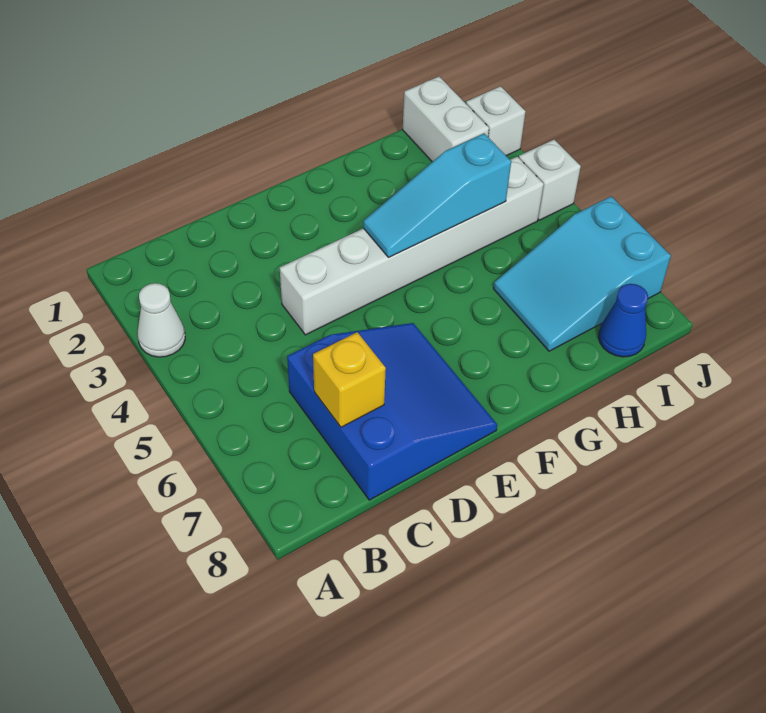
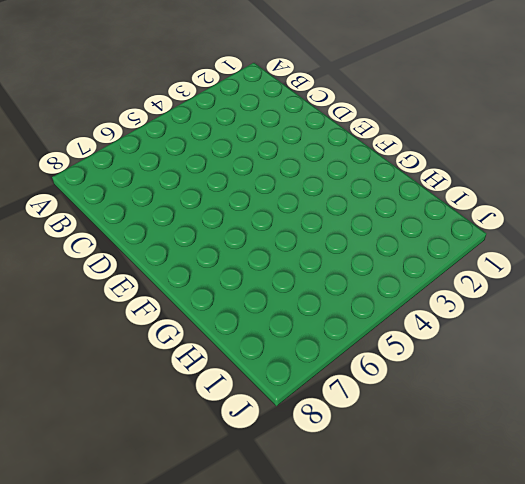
none -> white cone A3 level 1
none -> blue slope C6:E8 level 1 top C

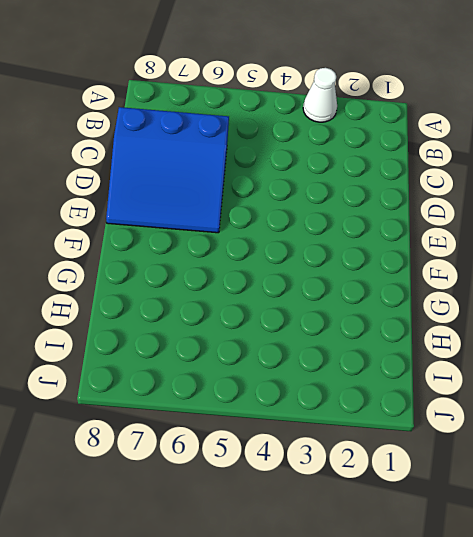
none -> white brick D4:I4 level 1
none -> cyan slope H6:J7 level 1 top J

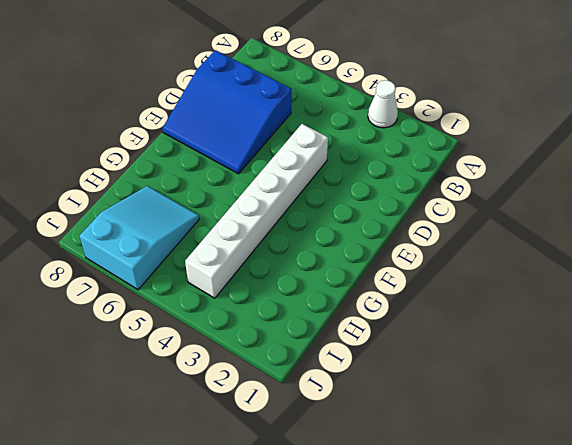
none -> white brick I1:I2 level 1
none -> blue cone I8 level 1

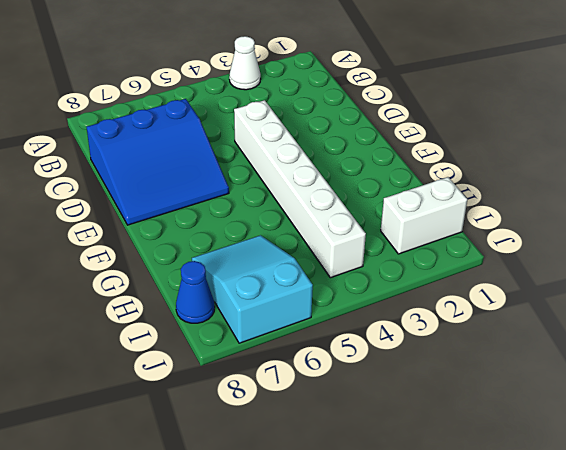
none -> white brick J2 level 1
none -> white brick J4 level 1

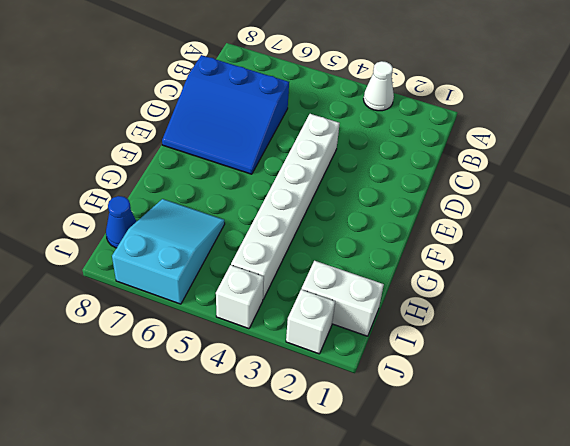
none -> yellow brick C7 level 2
none -> cyan slope F4:H4 level 2 top H

